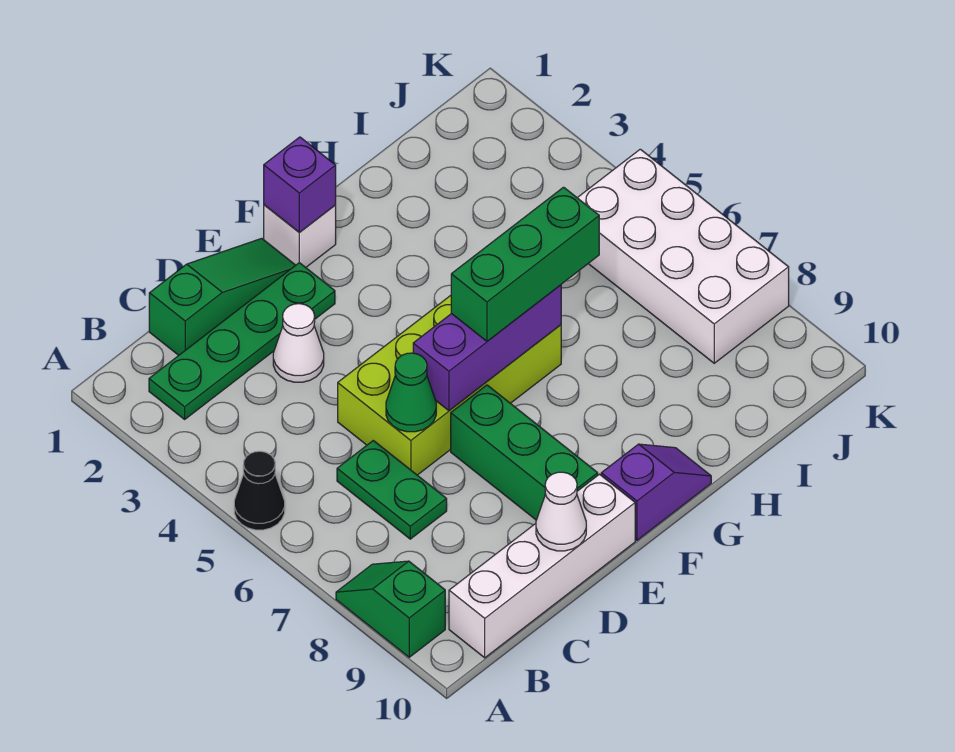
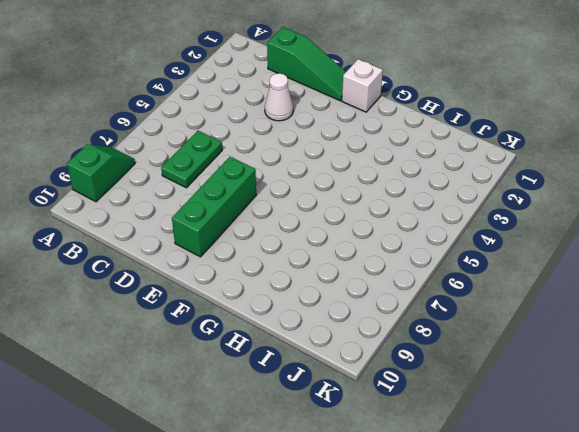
none -> black cone A5 level 1
none -> green plate B2:E2 level 1
none -> white brick B10:E10 level 1

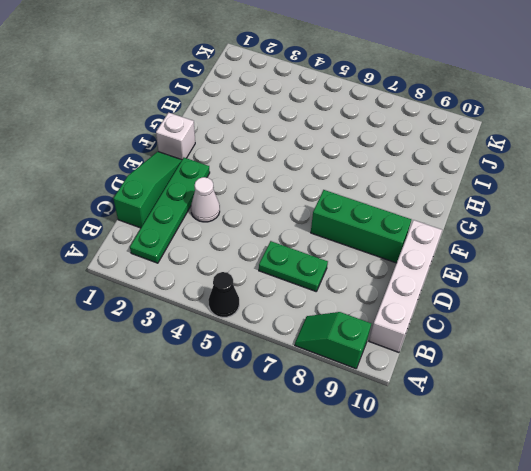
none -> lime brick D5:G6 level 1
none -> purple slope F10:G10 level 1 top F
none -> white brick J5:K8 level 1

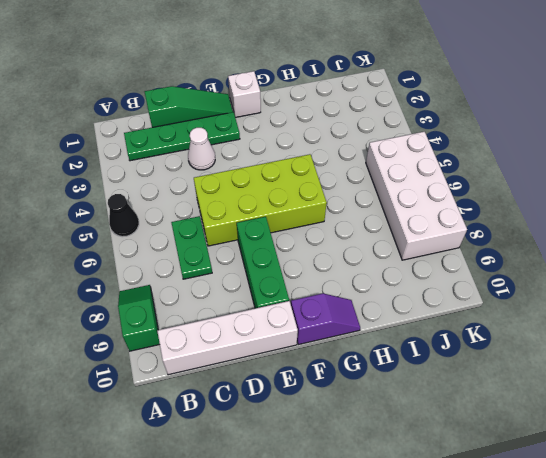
none -> green cone D6 level 2
none -> white cone D10 level 2
none -> purple brick E6:G6 level 2

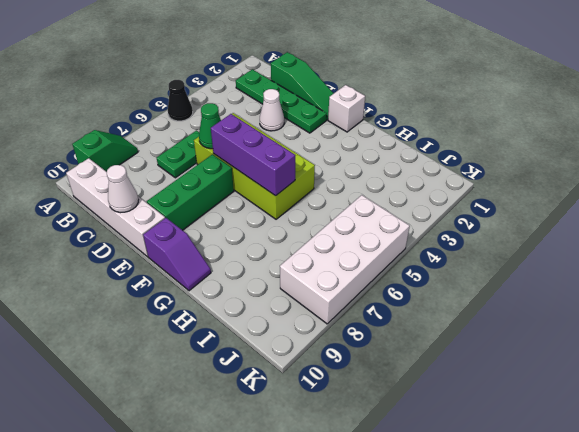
none -> purple brick F1 level 2
none -> green brick F6:H6 level 3

